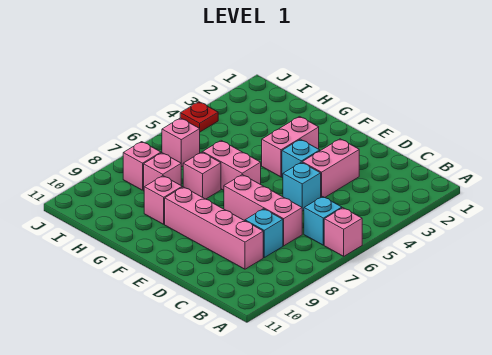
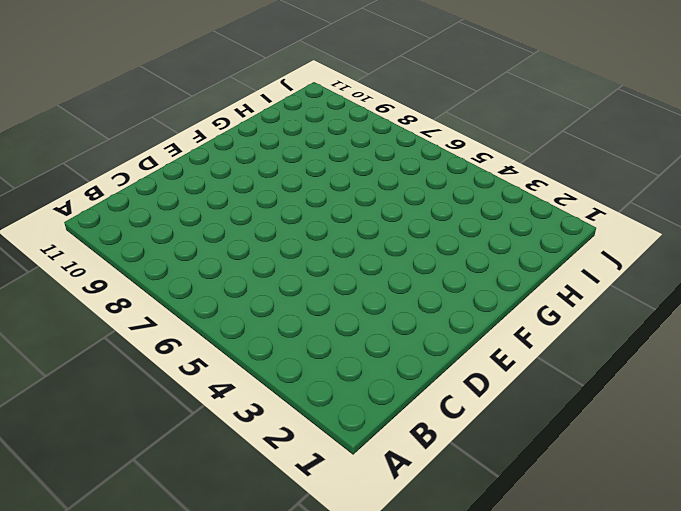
none -> pink brick A6 level 1
none -> cyan brick B6 level 1
none -> pink brick C7:E7 level 1

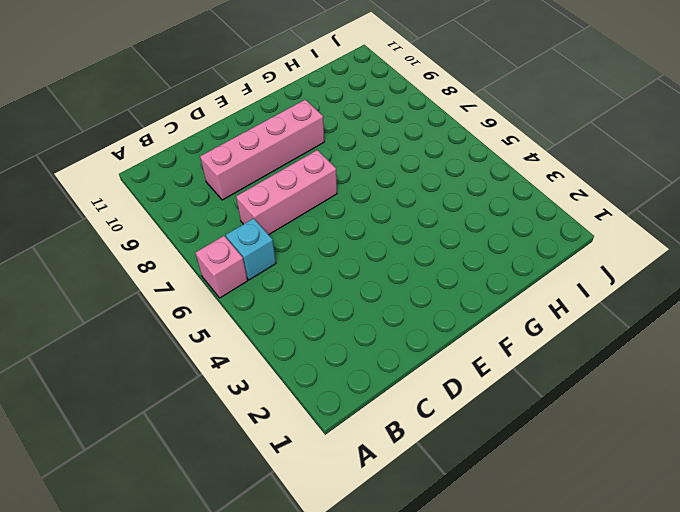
none -> cyan brick C8 level 1
none -> pink brick D3:D4 level 1
none -> cyan brick D5 level 1

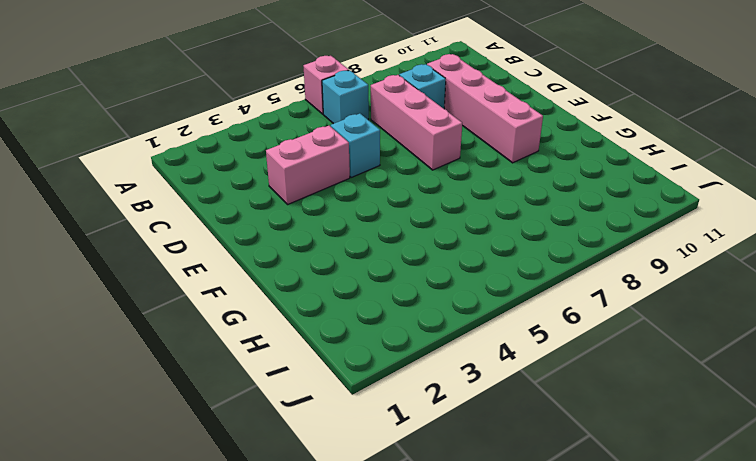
none -> cyan brick E4 level 1
none -> pink brick F3:F4 level 1
none -> pink brick F6:G6 level 1

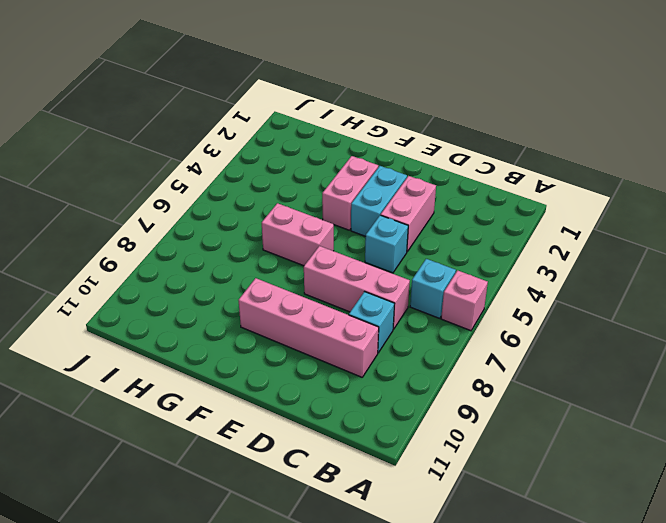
cyan brick E3:E4 level 1 -> cyan brick E4 level 1
none -> pink brick G7 level 1
none -> pink brick G9 level 1
none -> pink brick H8 level 1

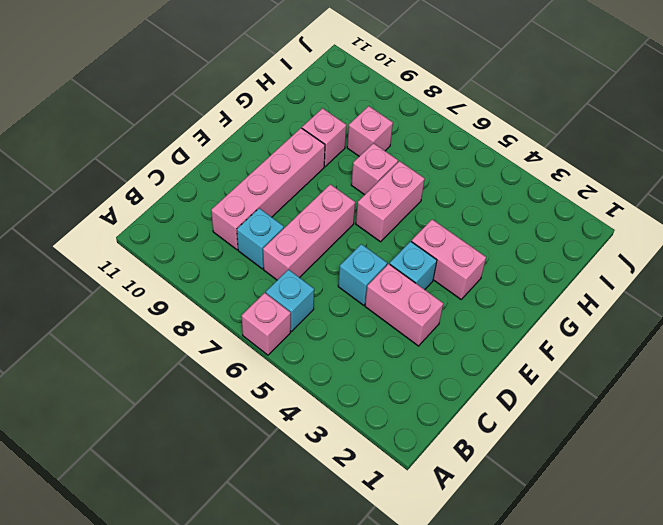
none -> pink brick I6 level 1
none -> pink brick I8 level 1
none -> red plate J4 level 1

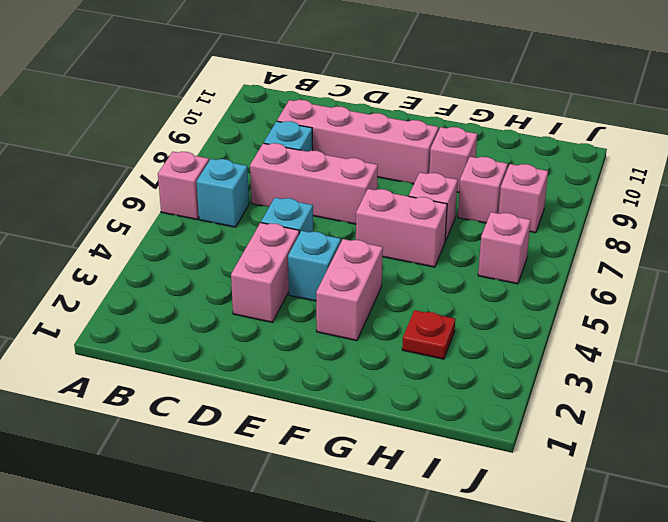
red plate H3 level 1 -> red plate J4 level 1

